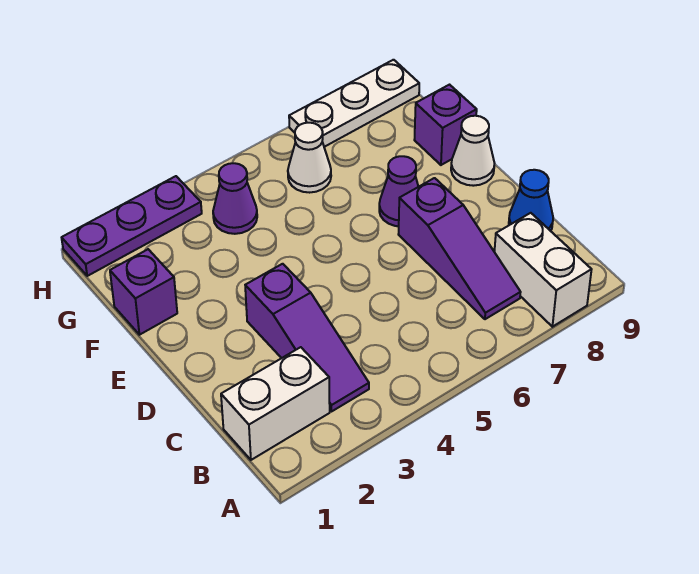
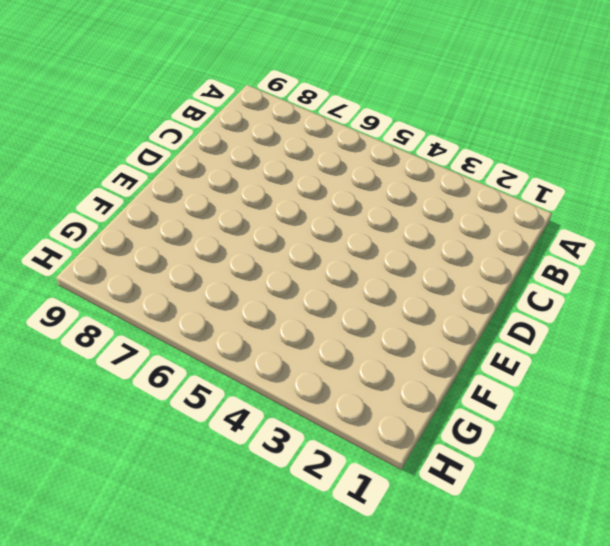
none -> white brick A8:B8 level 1
none -> white brick B1:B2 level 1
none -> purple slope B3:D3 level 1 top D

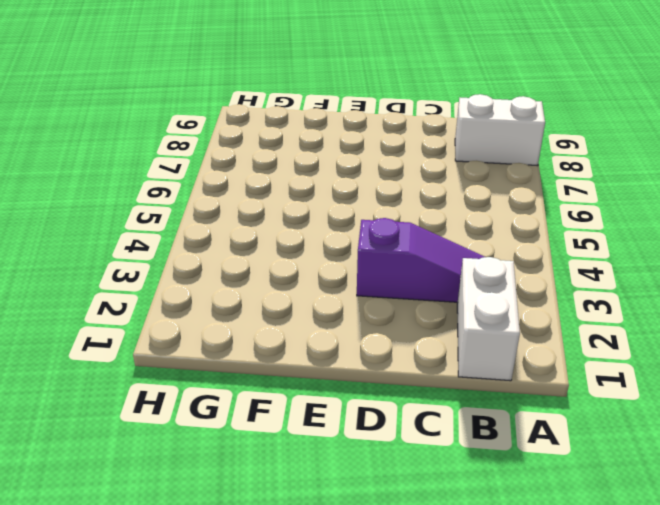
none -> purple slope B7:D7 level 1 top D
none -> blue cone C9 level 1
none -> purple cone E7 level 1

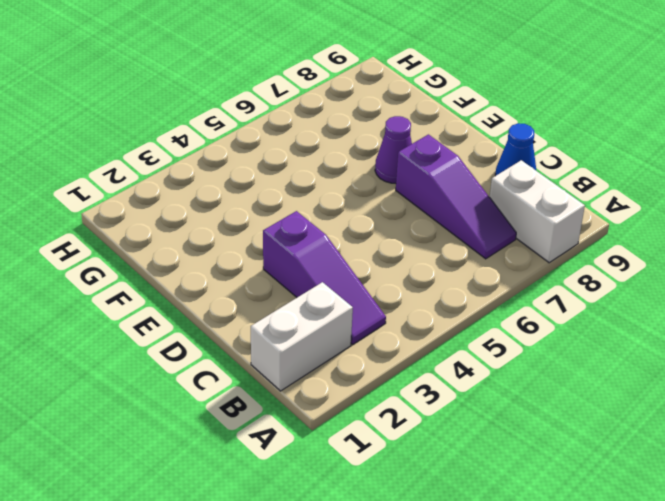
none -> white cone E9 level 1
none -> purple brick F1 level 1
none -> purple brick F9 level 1

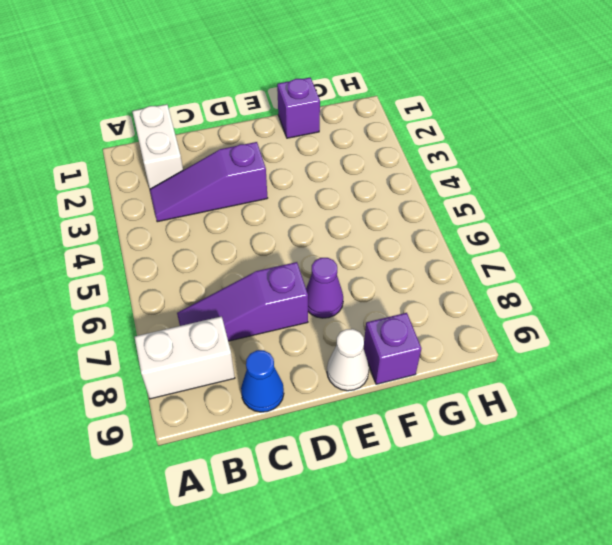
none -> purple cone G4 level 1
none -> white cone G6 level 1
none -> purple plate H1:H3 level 1

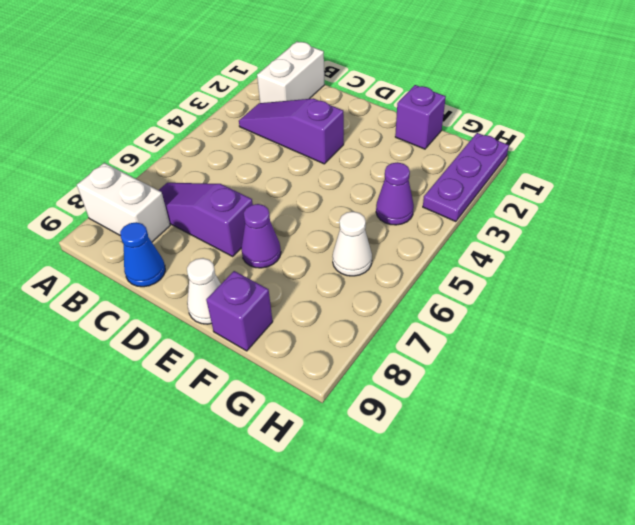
none -> white plate H7:H9 level 1

